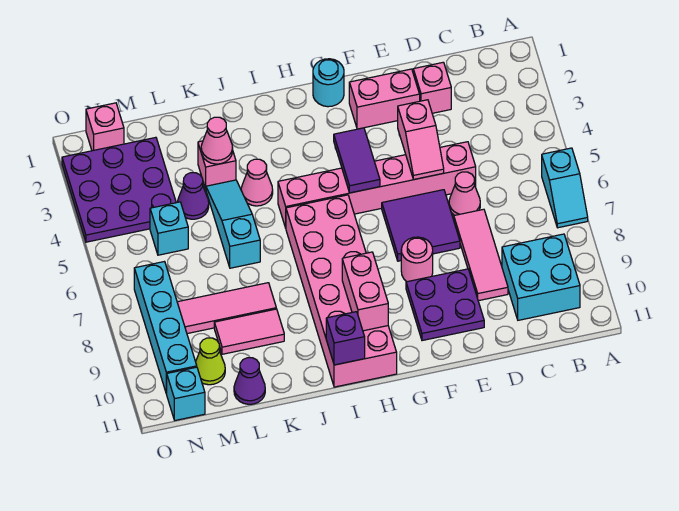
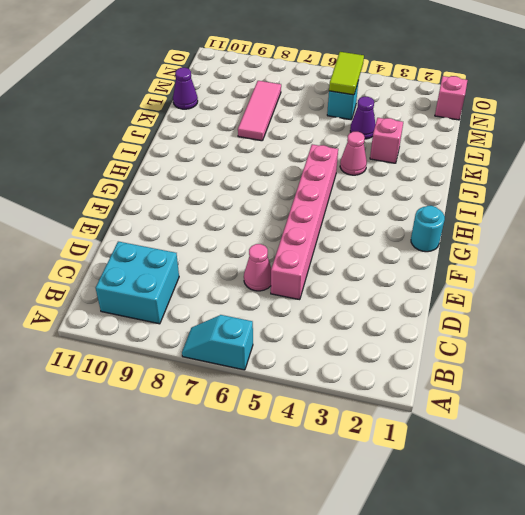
lime tile M5:N5 level 2 -> none
none -> pink brick D2 level 1
none -> pink tile D7:D9 level 1
none -> pink brick E2:F2 level 1
none -> purple tile E6:F7 level 1

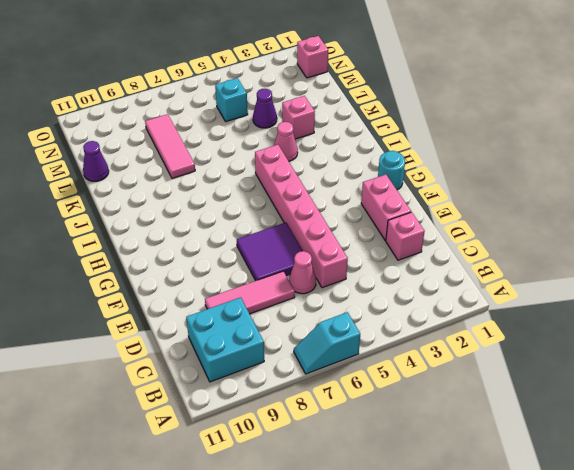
none -> purple plate E9:F10 level 1
none -> pink round brick F8 level 1
none -> pink brick H6:I11 level 1
none -> cyan slope K4:K6 level 1 top 6

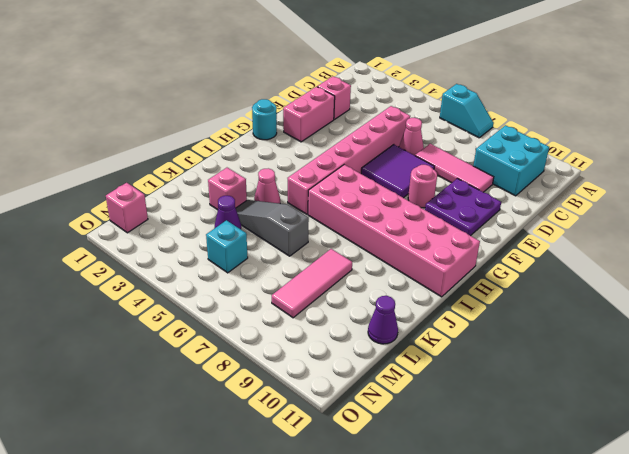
grey slope K4:K6 level 1 top 6 -> cyan slope K4:K6 level 1 top 6
none -> pink tile K9:L9 level 1
none -> purple plate M2:O4 level 1
none -> lime cone M10 level 1
none -> cyan brick N7:N10 level 1

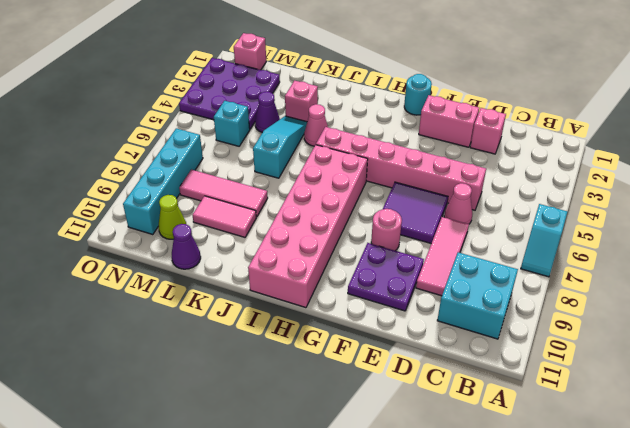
none -> cyan brick N11 level 1
none -> pink slope E4:E5 level 2 top 4
none -> purple tile G4:G5 level 2
none -> pink brick H9:H10 level 2

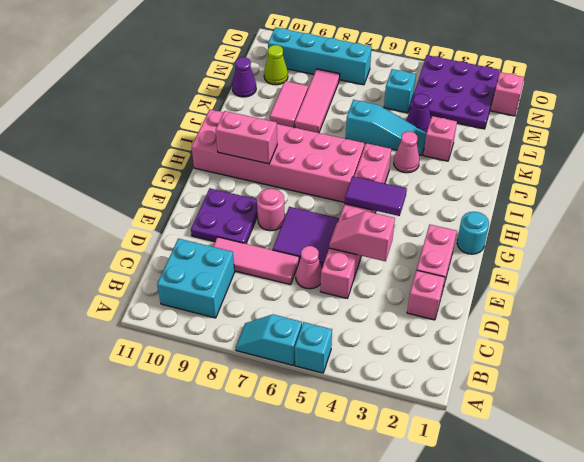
cyan brick A5 level 1 -> cyan brick N11 level 1
none -> purple brick I11 level 2
none -> pink cone K3 level 2

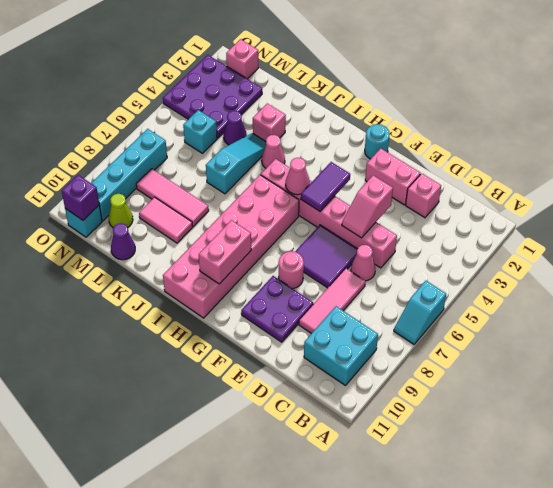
pink cone H5 level 2 -> pink cone K3 level 2
purple brick N11 level 2 -> purple brick I11 level 2

